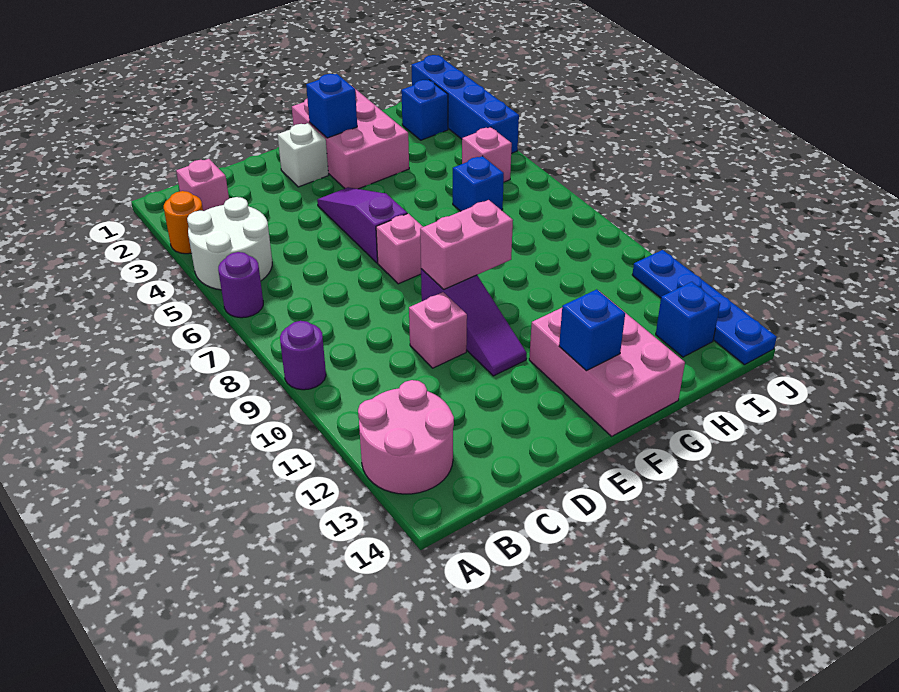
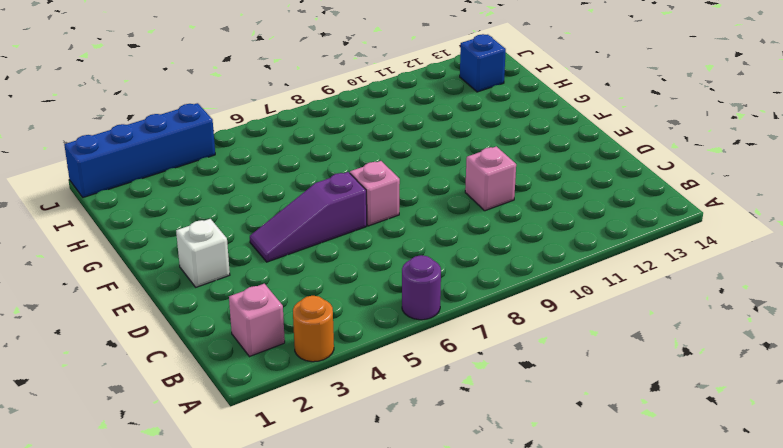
none -> white round brick A4:B5 level 1
none -> purple round brick A9 level 1
none -> pink round brick A12:B13 level 1

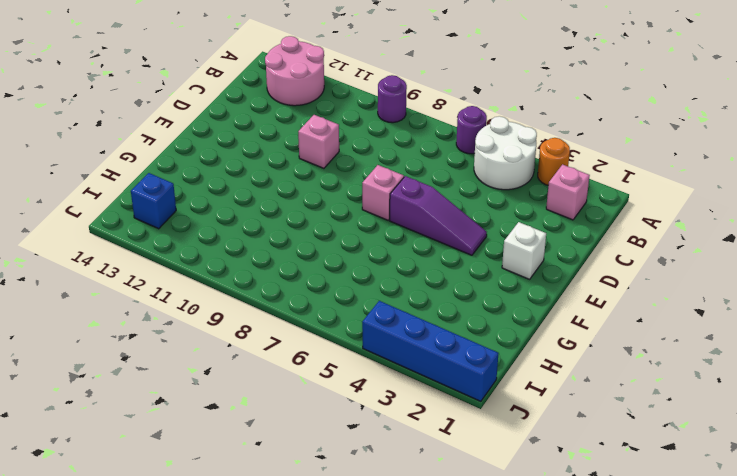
none -> purple slope E9:E11 level 1 top 9
none -> pink brick F1:G3 level 1
none -> pink brick F12:G14 level 1

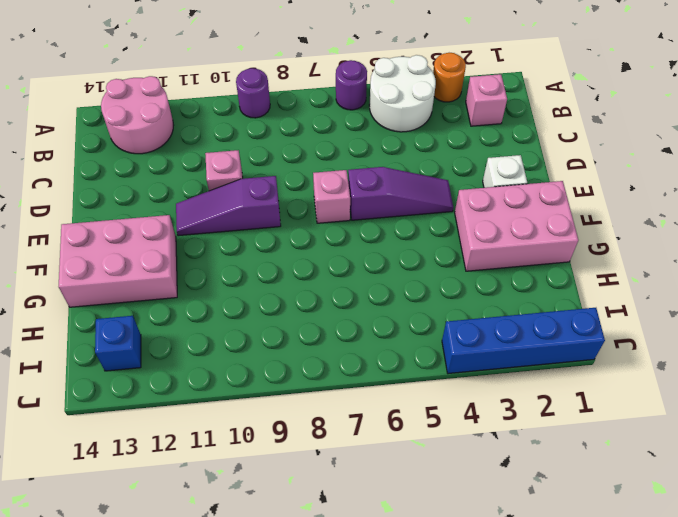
none -> blue brick H6 level 1
none -> blue brick I2 level 1
none -> pink brick I5 level 1

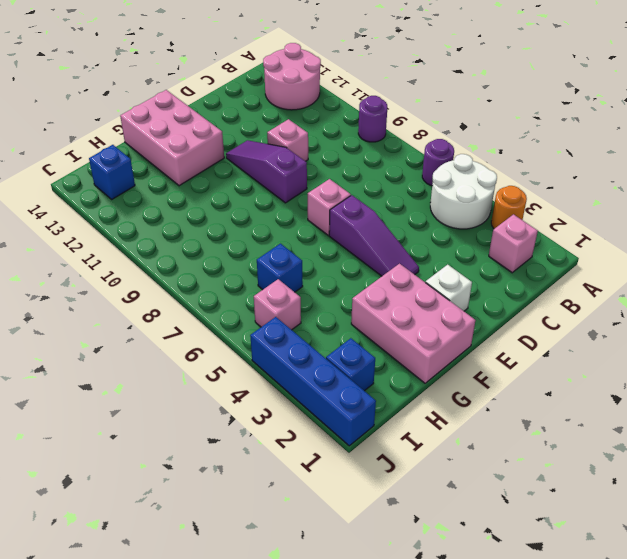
none -> blue plate J11:J14 level 1
none -> pink brick E9:F9 level 2
none -> blue brick F2 level 2

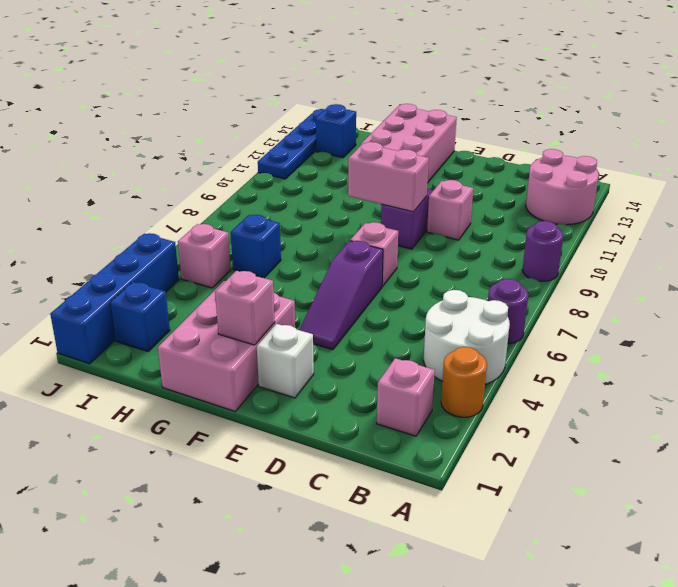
pink brick F2 level 2 -> blue brick F2 level 2
none -> blue brick F13 level 2

